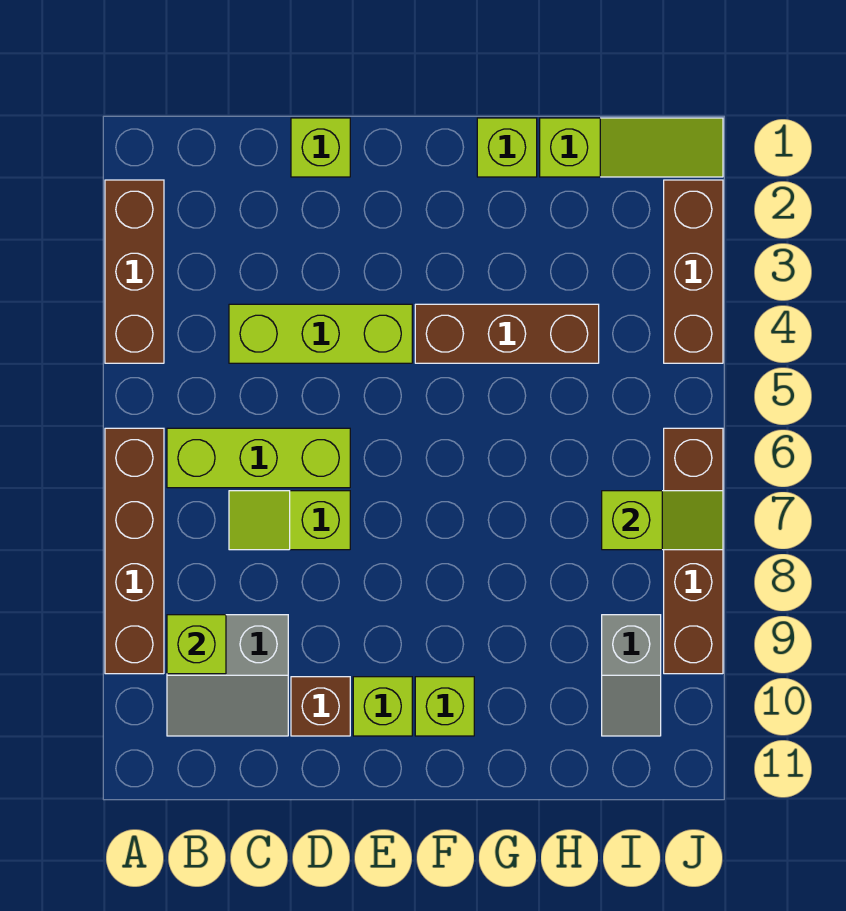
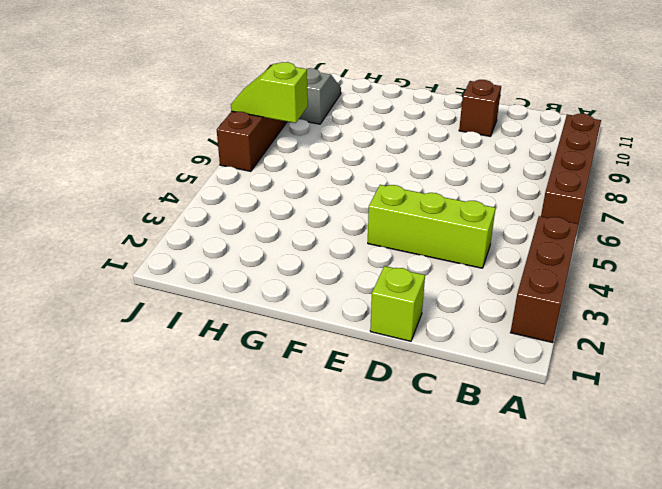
none -> lime brick B6:D6 level 1
none -> grey slope B9:C10 level 1 top 9
none -> lime slope C7:D7 level 1 top D

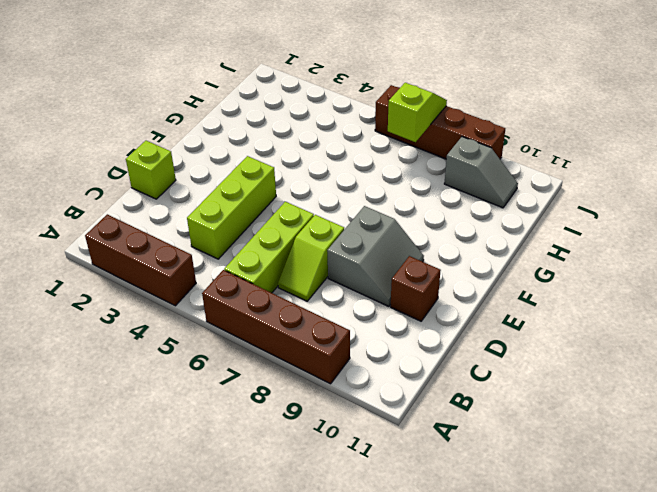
grey slope D8:E9 level 1 top 8 -> grey slope B9:C10 level 1 top 9
none -> lime brick E10 level 1
none -> brown brick F4:H4 level 1
none -> lime brick F10 level 1

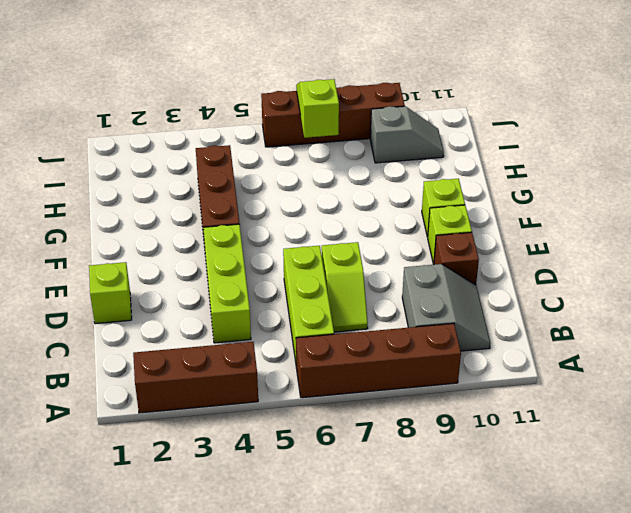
none -> lime brick G1 level 1
none -> lime slope H1:J1 level 1 top H
none -> brown brick J2:J4 level 1

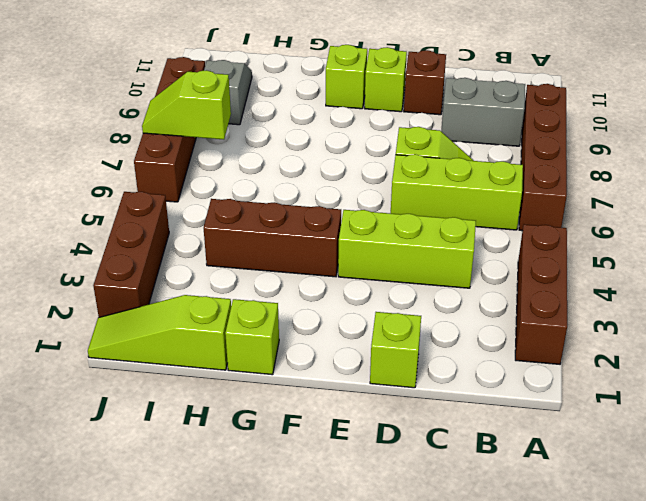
none -> lime brick B9 level 2

